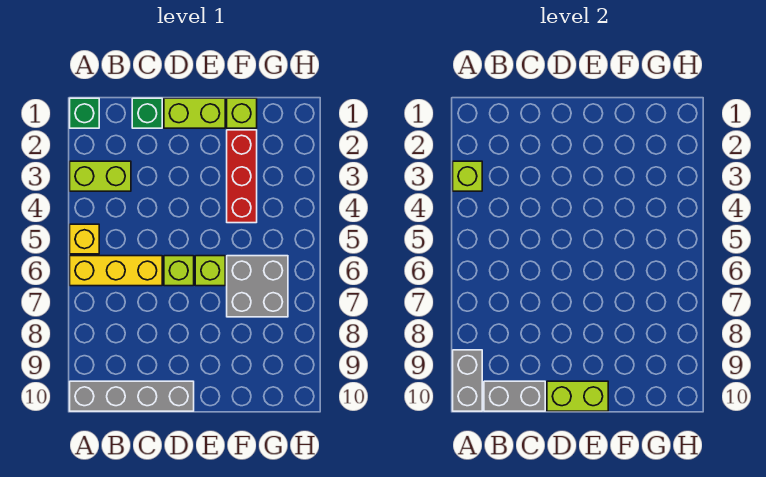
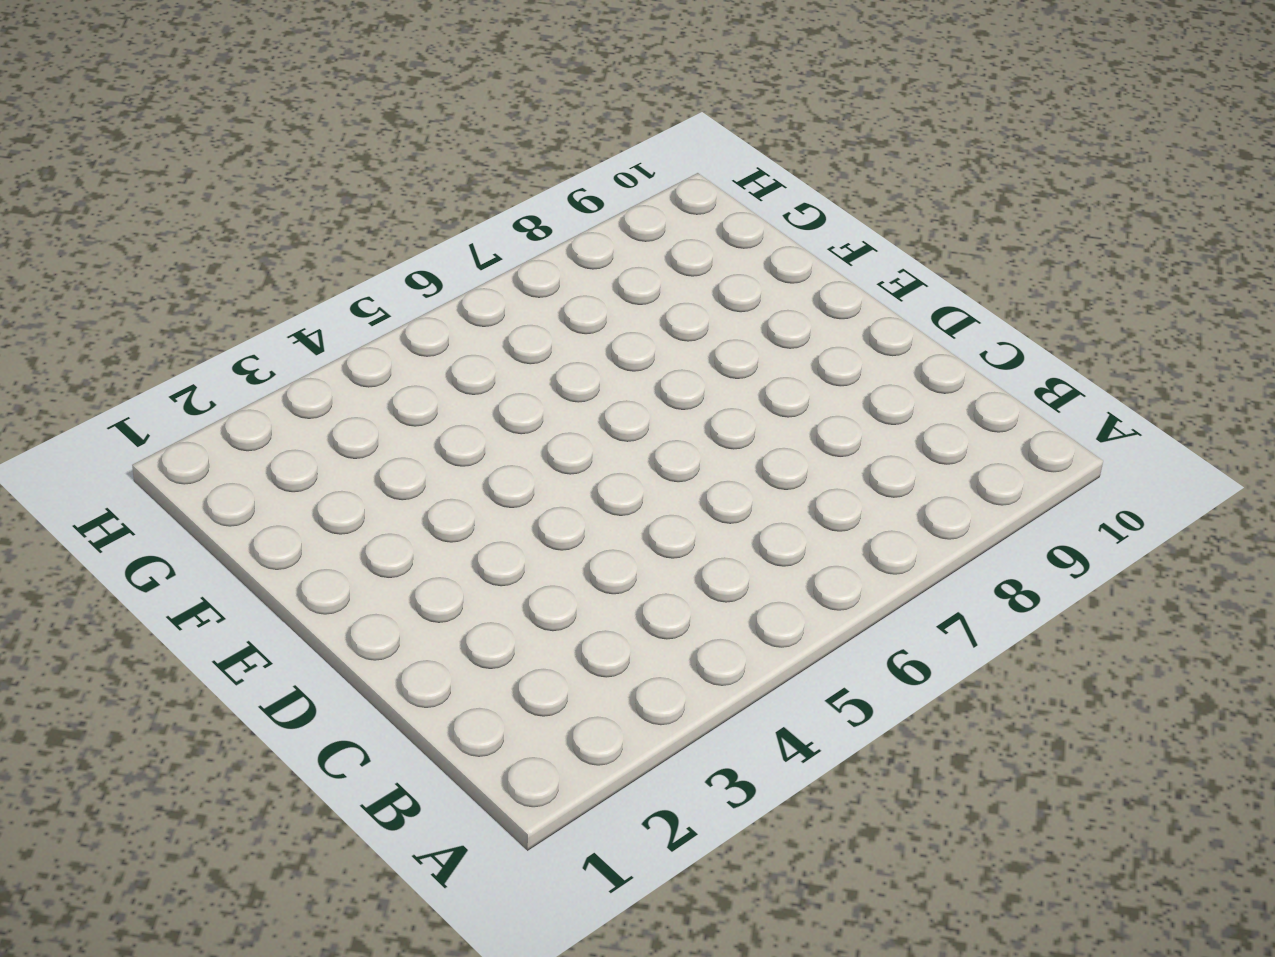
none -> green brick A1 level 1
none -> lime brick A3:B3 level 1
none -> yellow brick A5 level 1

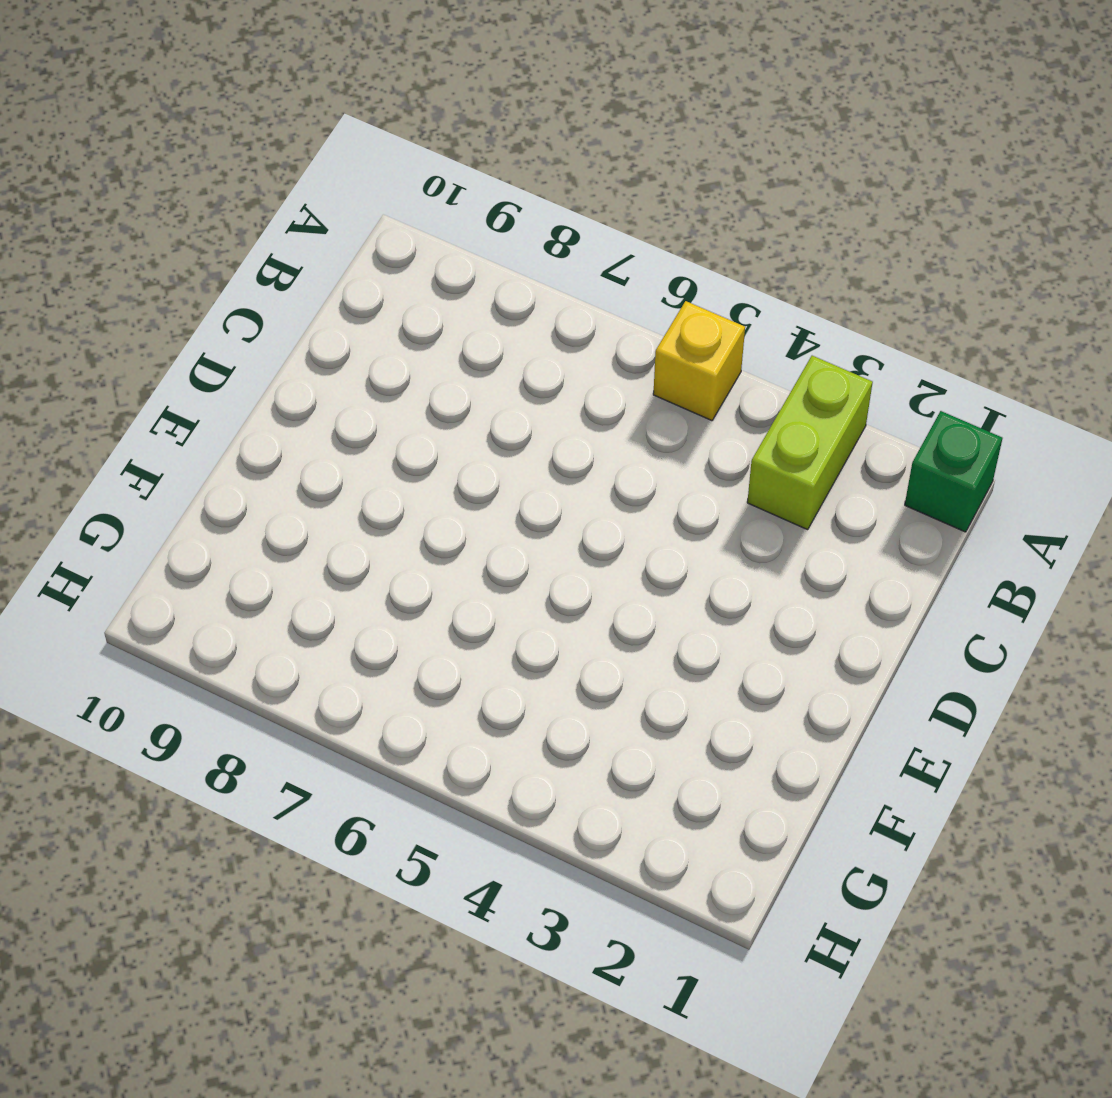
none -> yellow brick A6:C6 level 1
none -> grey brick A10:D10 level 1
none -> green brick C1 level 1

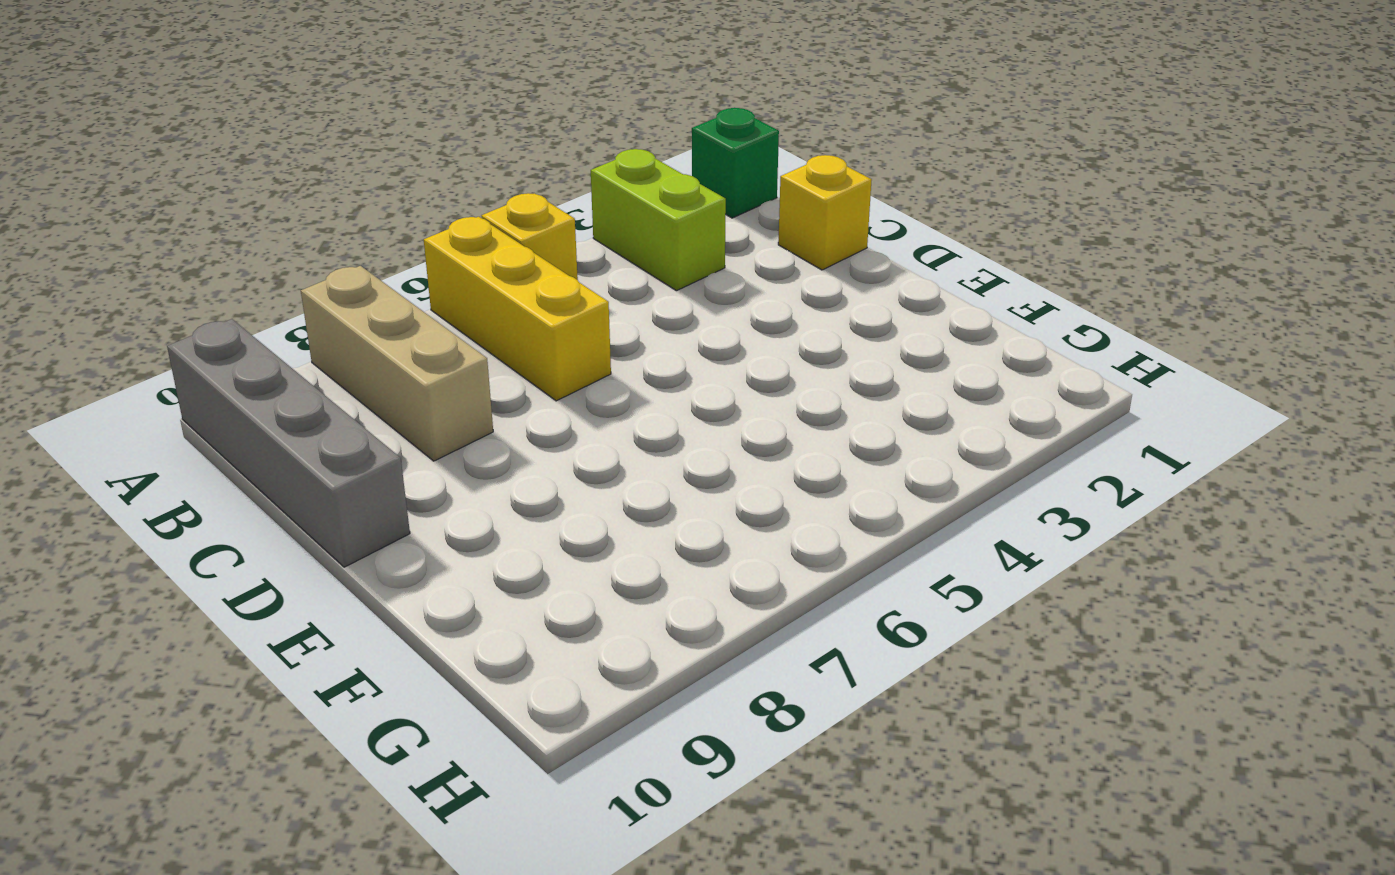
tan brick A8:C8 level 1 -> none
yellow brick C1 level 1 -> green brick C1 level 1
none -> lime brick D1:E1 level 1
none -> lime brick D6 level 1
none -> lime brick E6 level 1

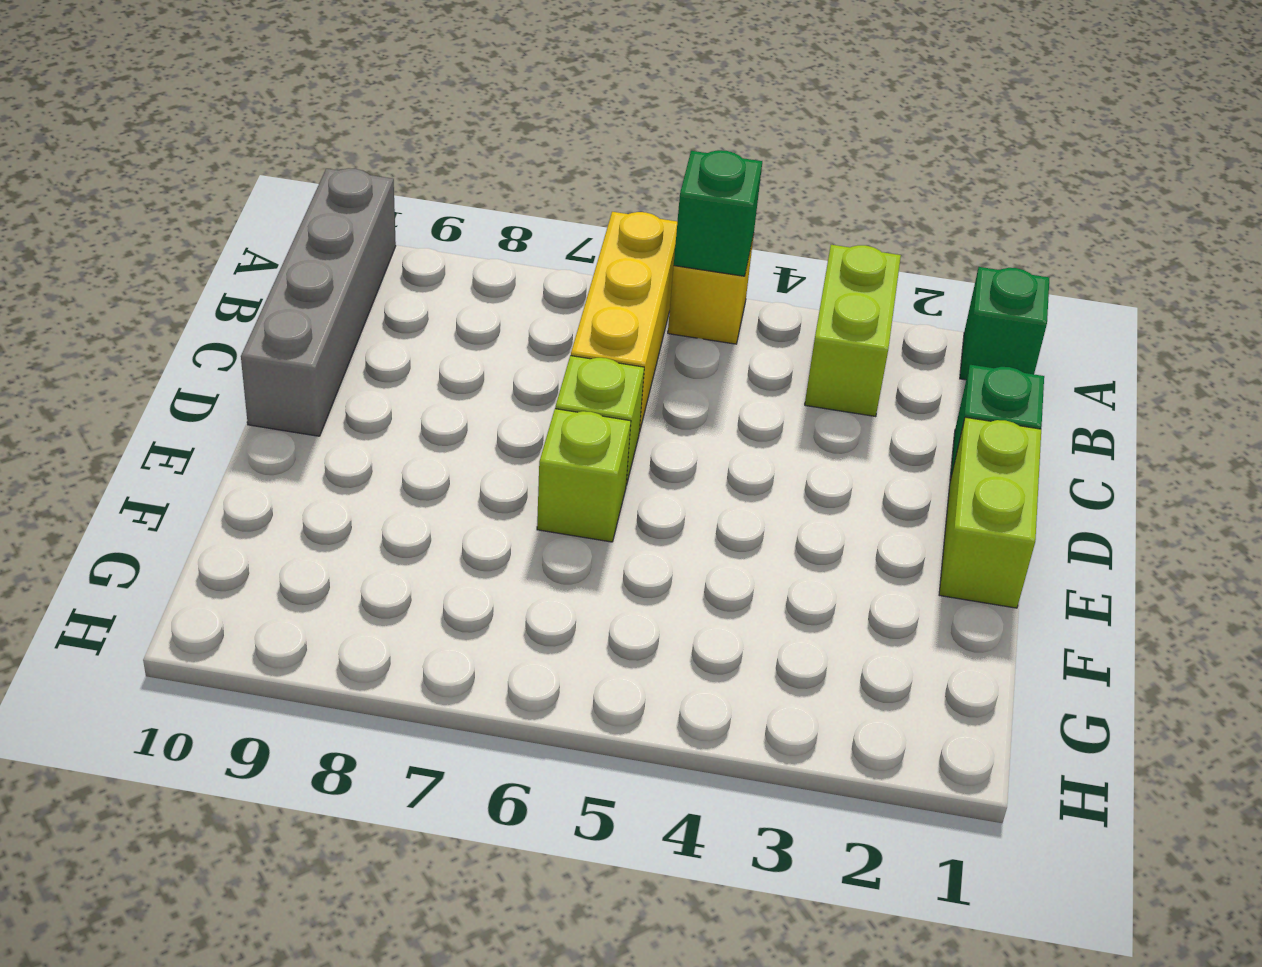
green brick A5 level 2 -> none
none -> lime brick F1 level 1
none -> red brick F2:F4 level 1
none -> grey brick F6:G7 level 1

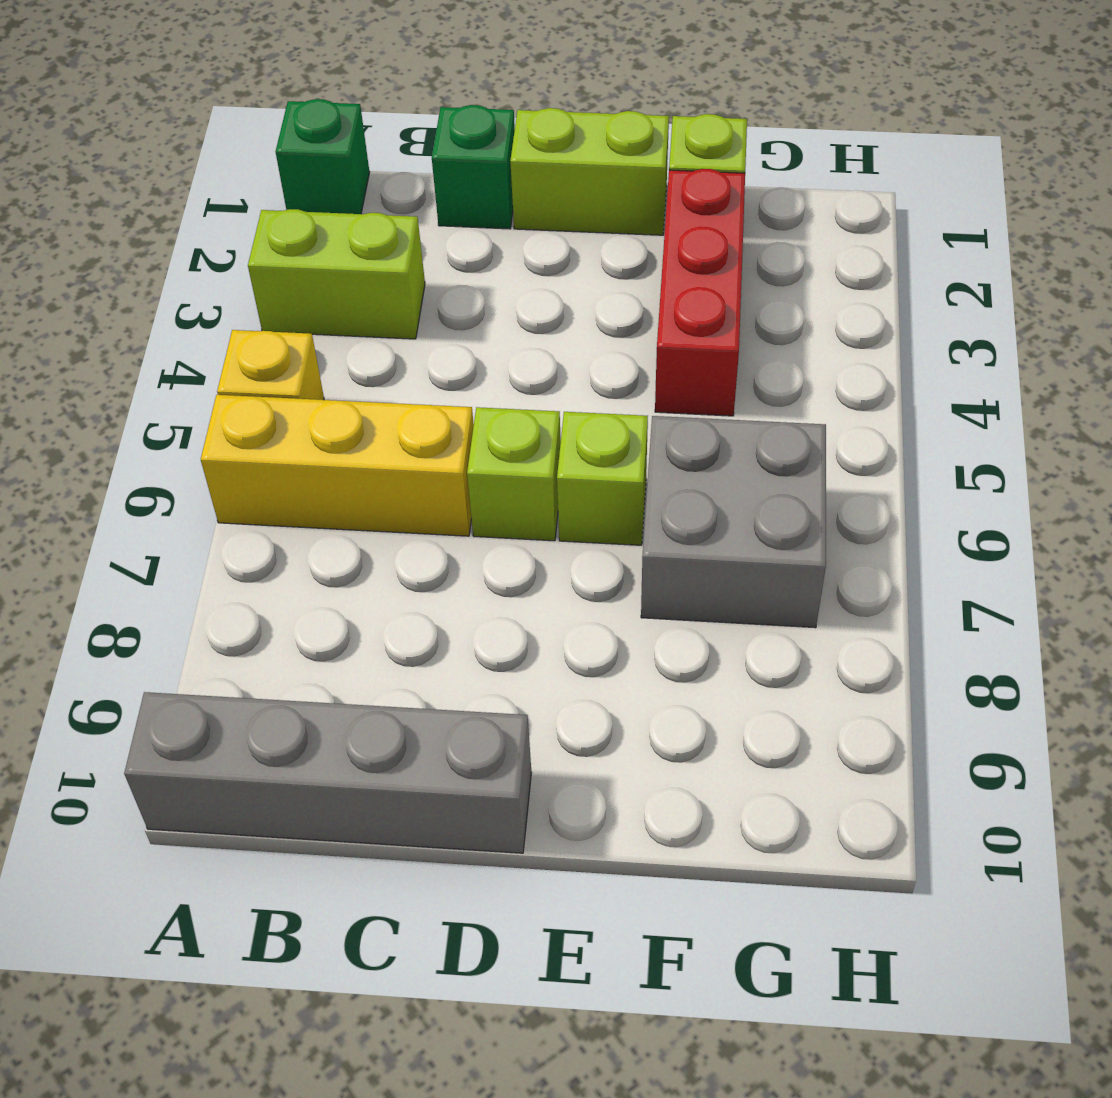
none -> lime brick A3 level 2
none -> grey brick A9:A10 level 2
none -> grey brick B10:C10 level 2

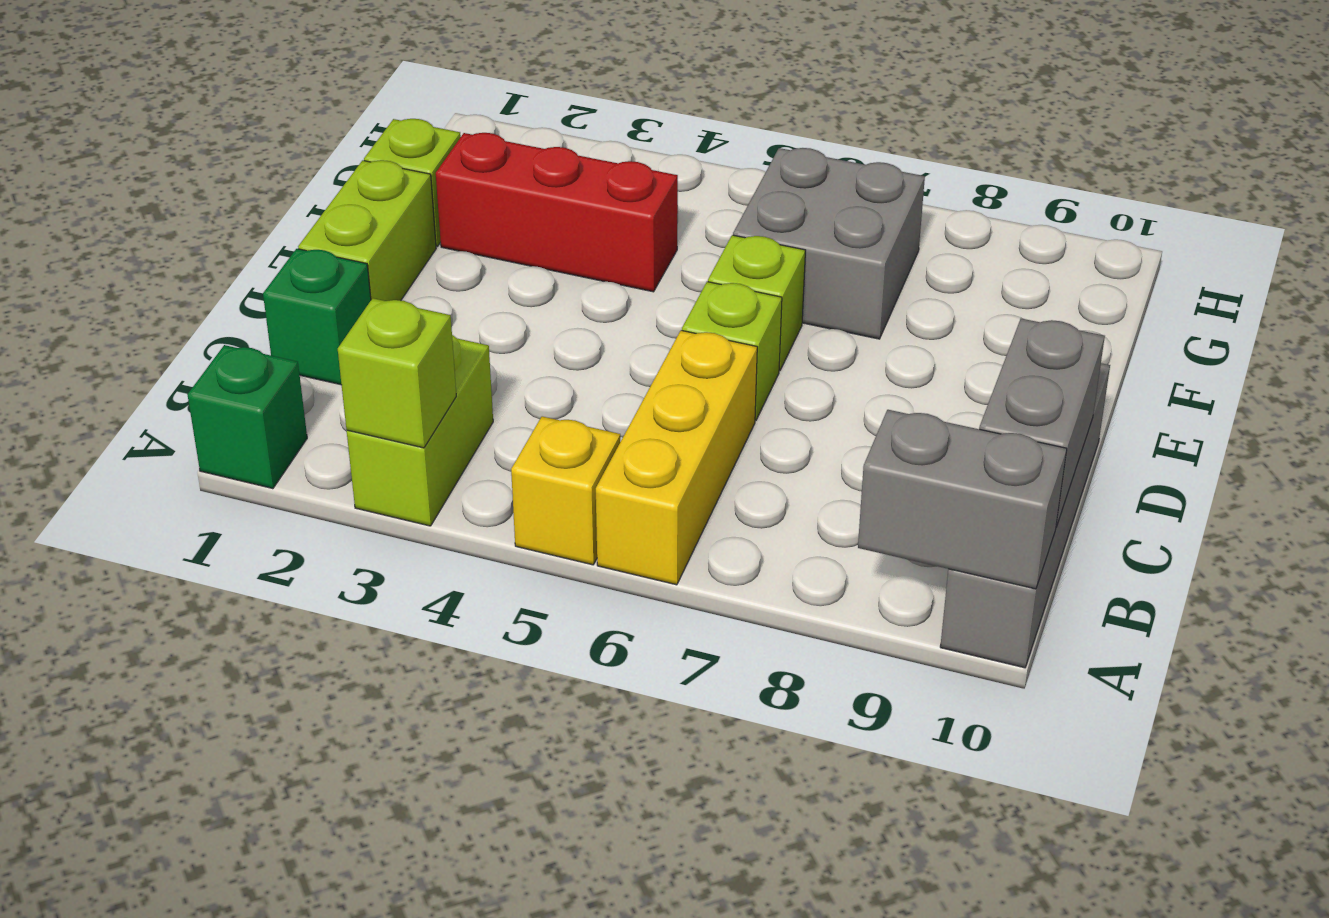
none -> lime brick D10:E10 level 2

